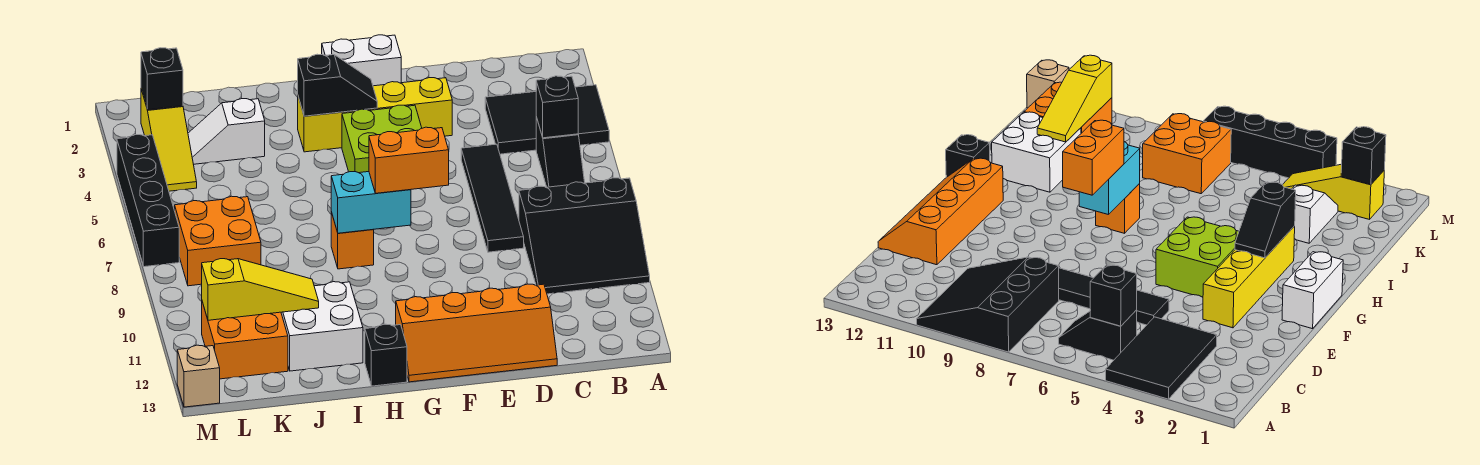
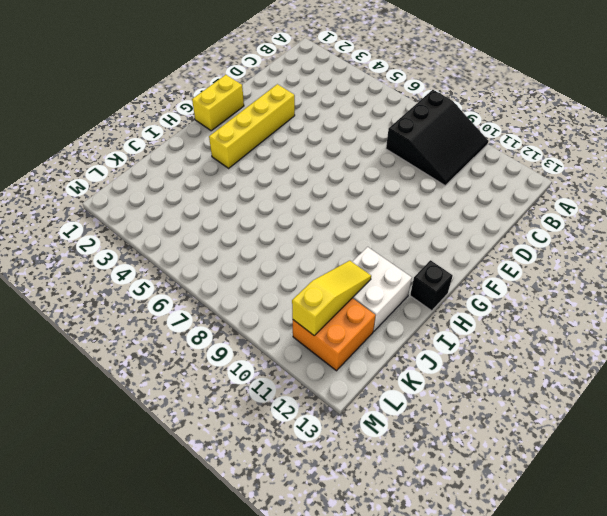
yellow brick F1:G1 level 1 -> white brick F1:G1 level 1
none -> black tile A3:C4 level 1
none -> black slope B5:B6 level 1 top 5
none -> black tile D5:D8 level 1

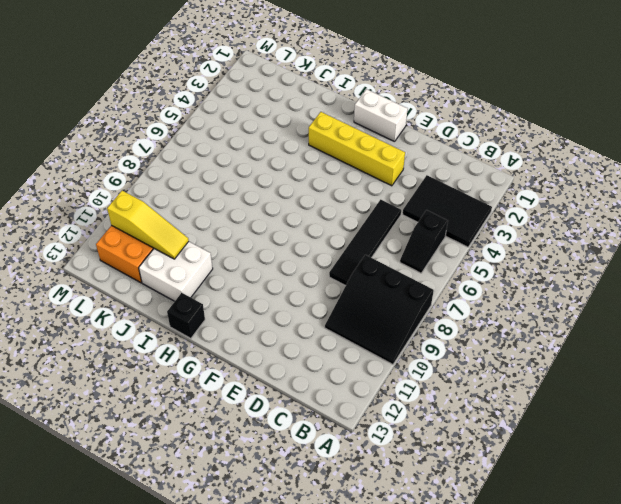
none -> orange slope D12:G13 level 1 top 12
none -> lime brick F4:G5 level 1
none -> orange brick H8 level 1

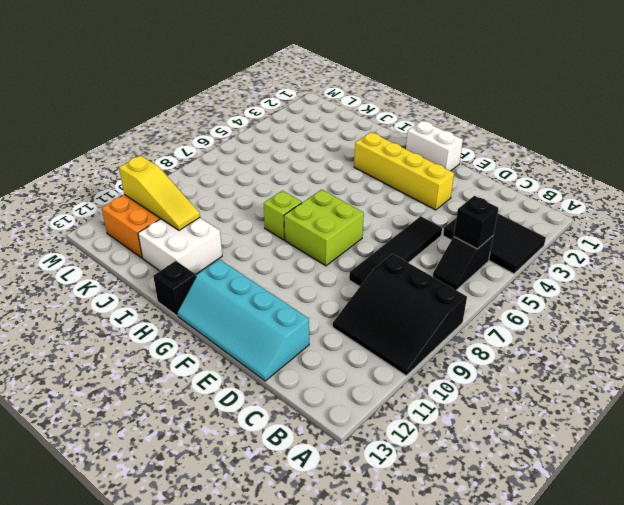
cyan slope D12:G13 level 1 top 12 -> orange slope D12:G13 level 1 top 12
lime brick F7:G8 level 1 -> lime brick F4:G5 level 1
lime brick H8 level 1 -> orange brick H8 level 1
none -> white slope J3:K3 level 1 top J
none -> orange brick K7:L8 level 1
none -> yellow slope L2:L4 level 1 top 2

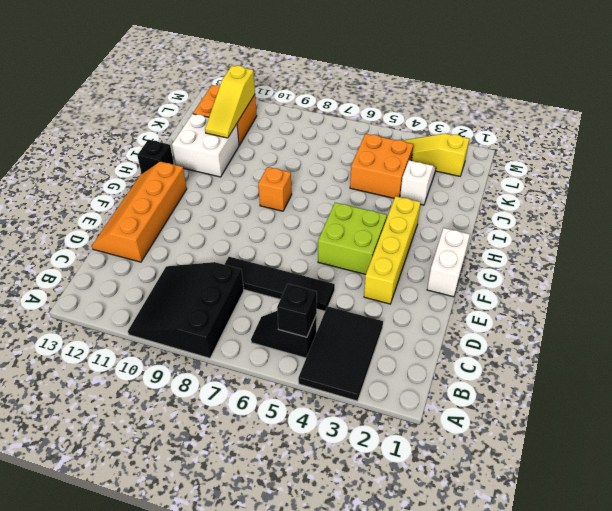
orange brick J4:K5 level 1 -> orange brick K7:L8 level 1
none -> black brick M4:M7 level 1
none -> tan brick M13 level 1
none -> black slope G3:H3 level 2 top H

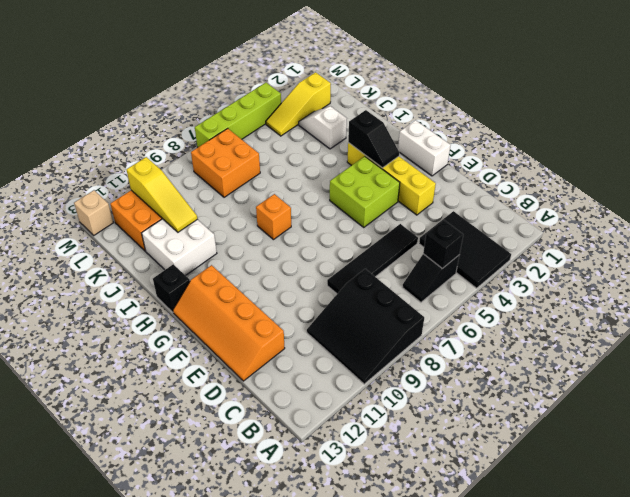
lime brick M4:M7 level 1 -> black brick M4:M7 level 1
none -> cyan brick G8:H8 level 2
none -> black brick L2 level 2
none -> orange brick F8:G8 level 3

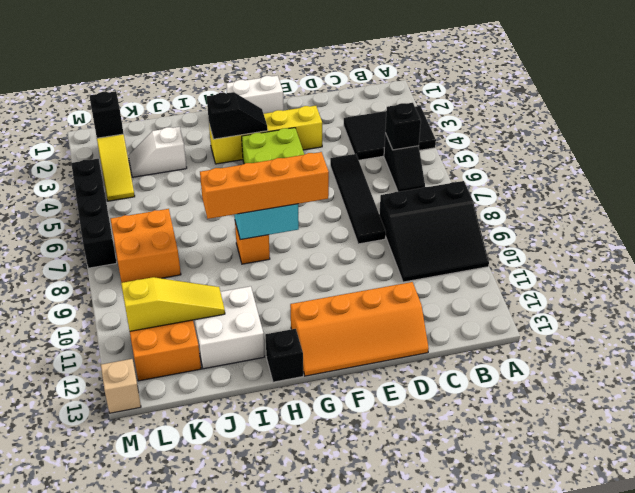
orange brick F8:I8 level 3 -> orange brick F8:G8 level 3

